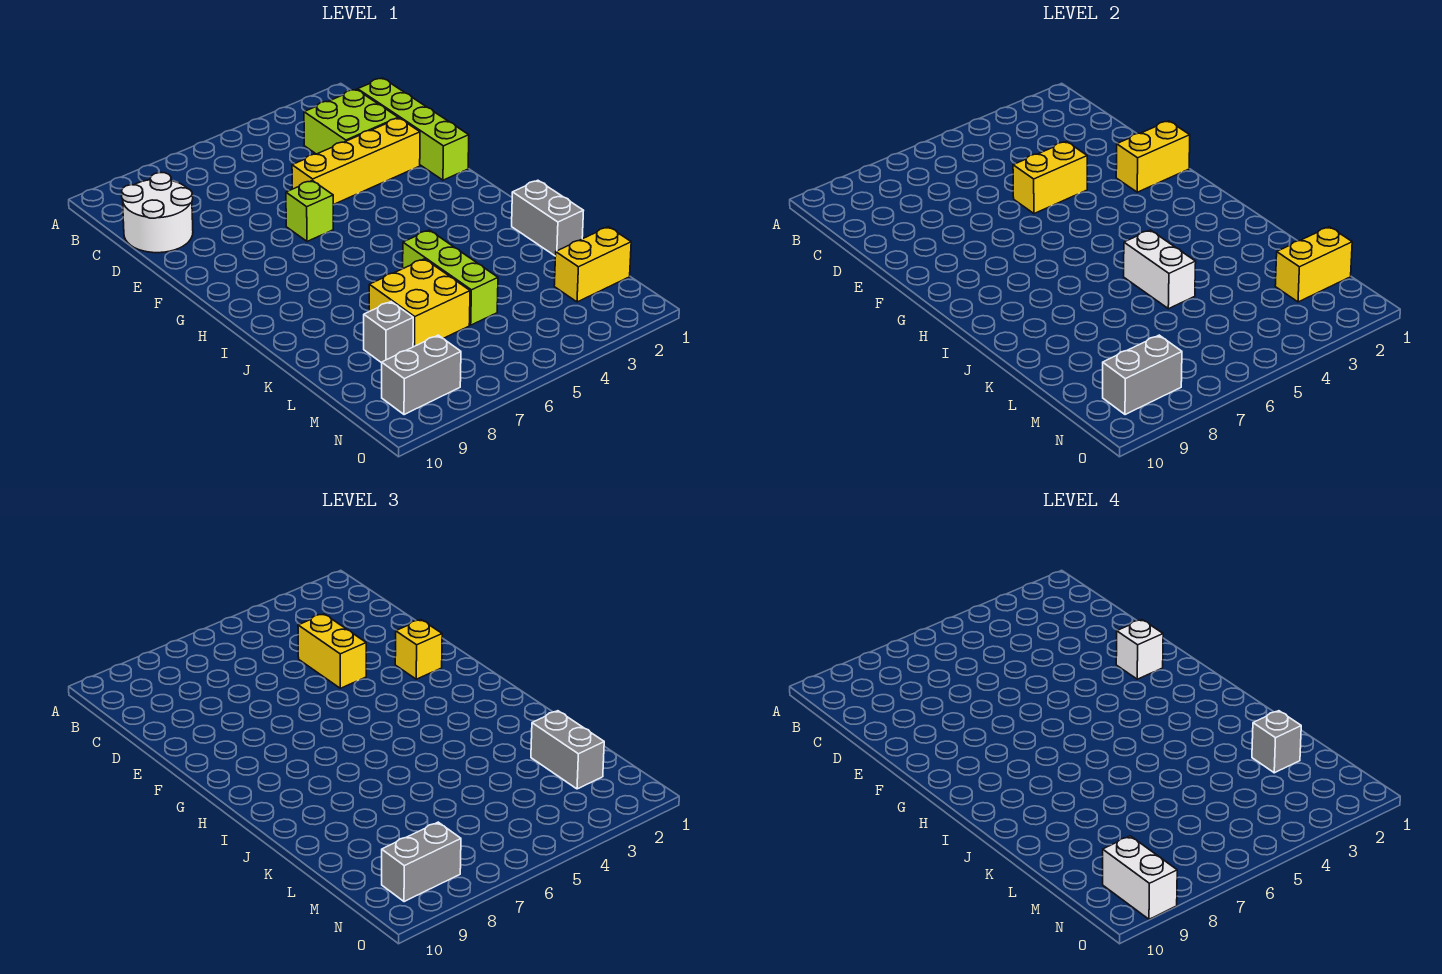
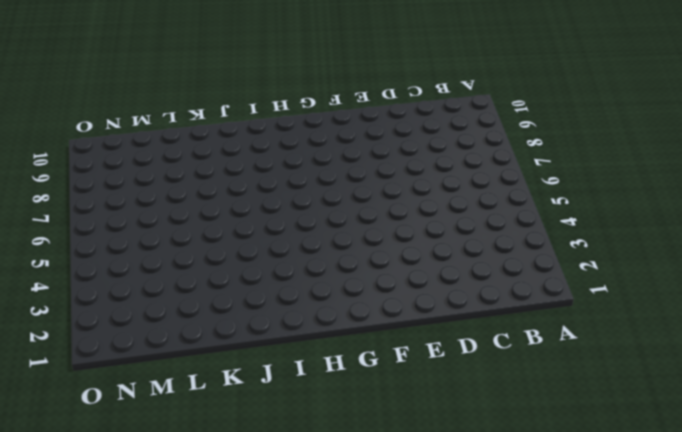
none -> lime brick C1:F1 level 1
none -> lime brick C2:D3 level 1
none -> white round brick C9:D10 level 1

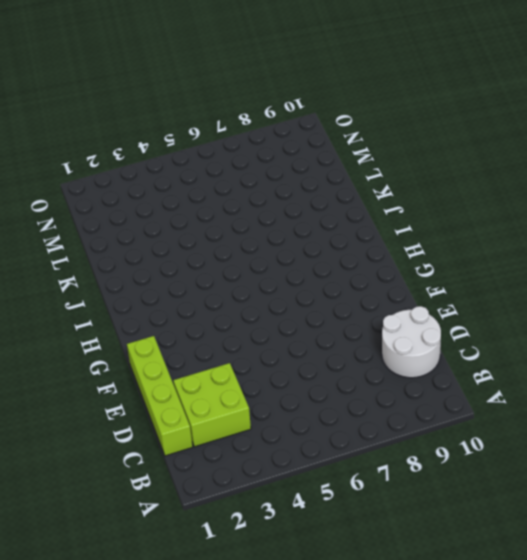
none -> yellow brick E2:E5 level 1
none -> lime brick F6 level 1
none -> grey brick J1:K1 level 1

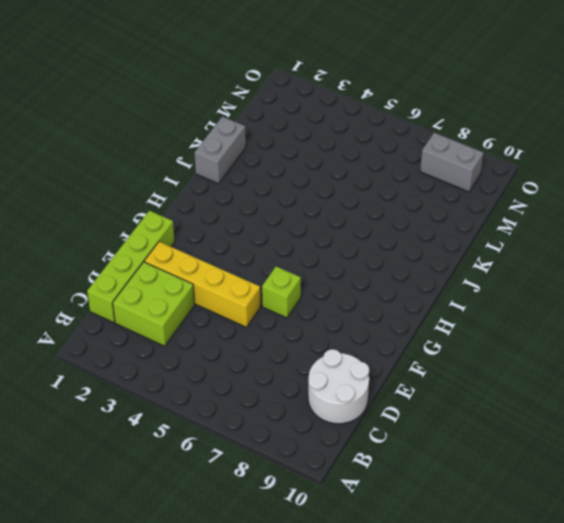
none -> lime brick J5:L5 level 1
none -> yellow brick K6:L7 level 1
none -> grey brick L8 level 1

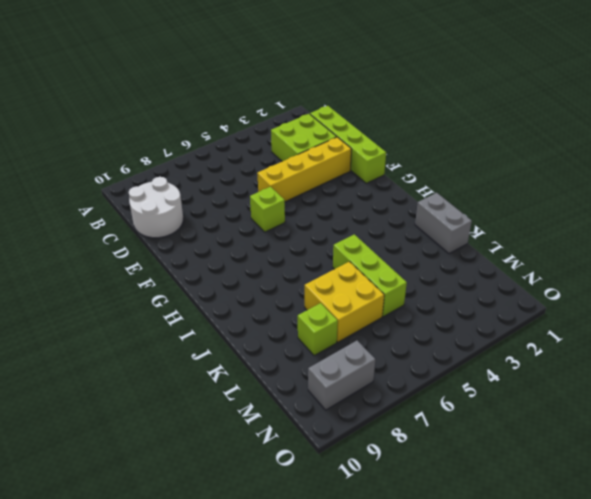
lime brick L8 level 1 -> grey brick L8 level 1
none -> yellow brick M1:M2 level 1
none -> yellow brick E4:E5 level 2
none -> yellow brick F1:F2 level 2

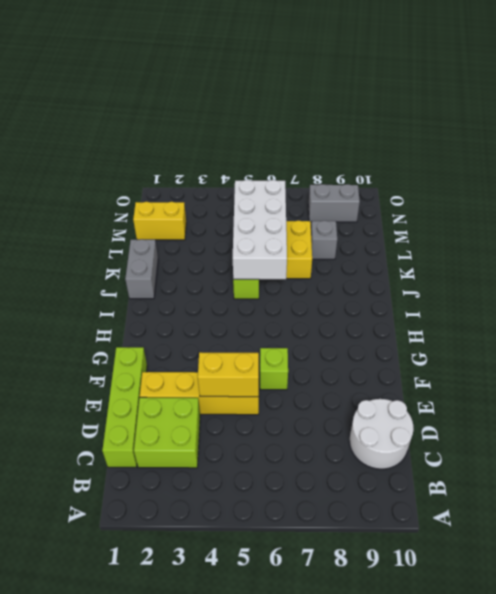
white brick J5:M6 level 2 -> white brick J5:K5 level 2
none -> yellow brick F1:F2 level 2
none -> yellow brick M1:M2 level 2
none -> grey brick N8:N9 level 2

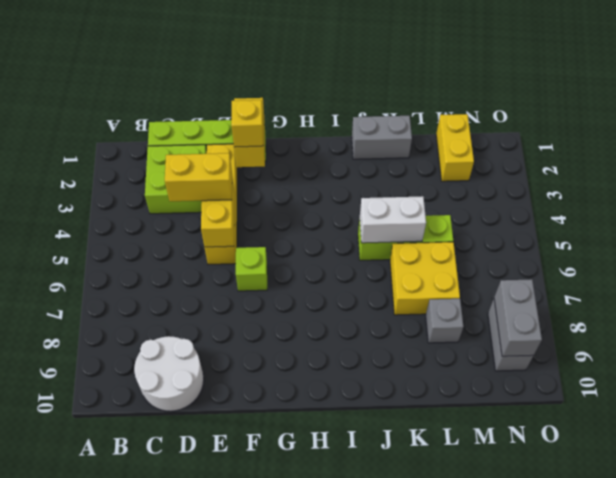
none -> yellow brick M1:M2 level 2
none -> grey brick L2:M2 level 3
none -> grey brick N8:N9 level 3

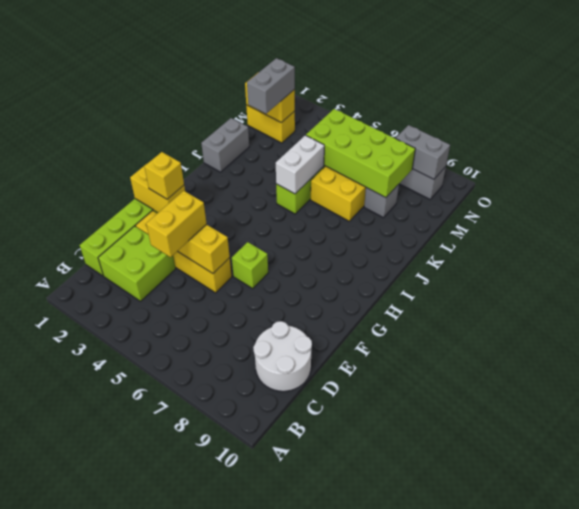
lime brick L5:M8 level 2 -> none
none -> grey brick N8:N9 level 3
none -> white brick F2 level 4
none -> grey brick L2 level 4

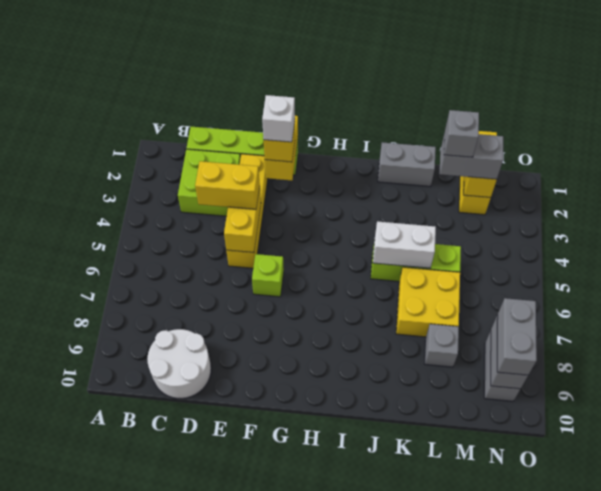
none -> white brick N9:O9 level 4

